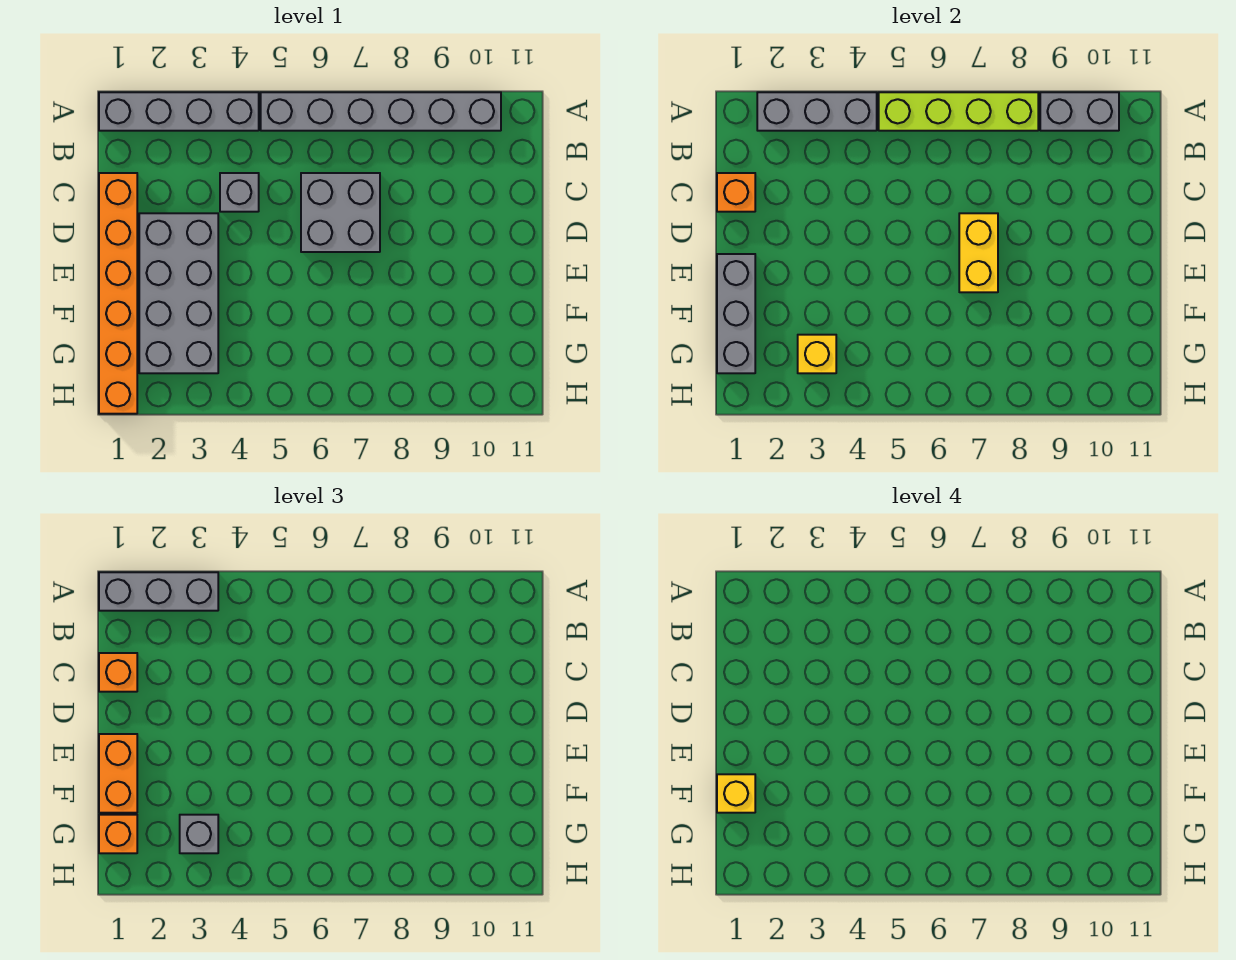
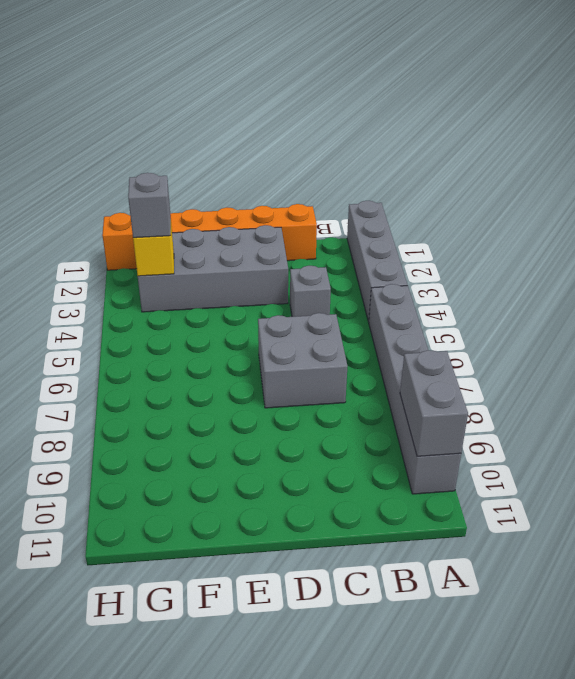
none -> grey brick A2:A4 level 2
none -> lime brick A5:A8 level 2
none -> orange brick C1 level 2

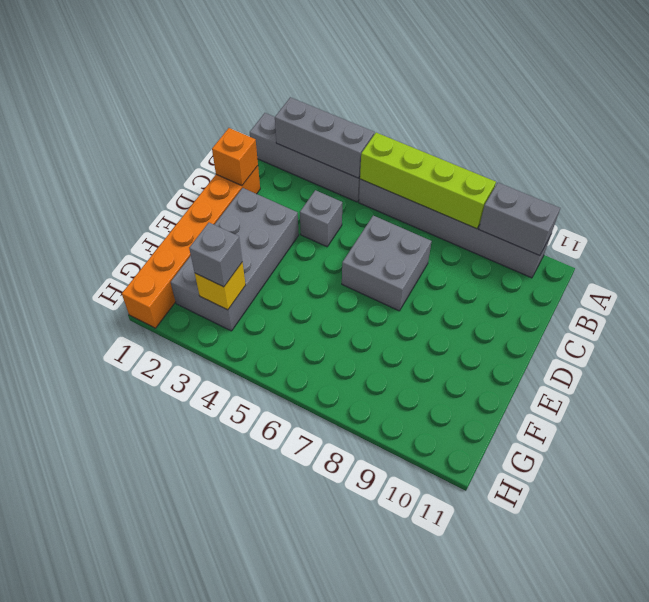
none -> yellow brick D7:E7 level 2
none -> grey brick E1:G1 level 2
none -> grey brick A1:A3 level 3

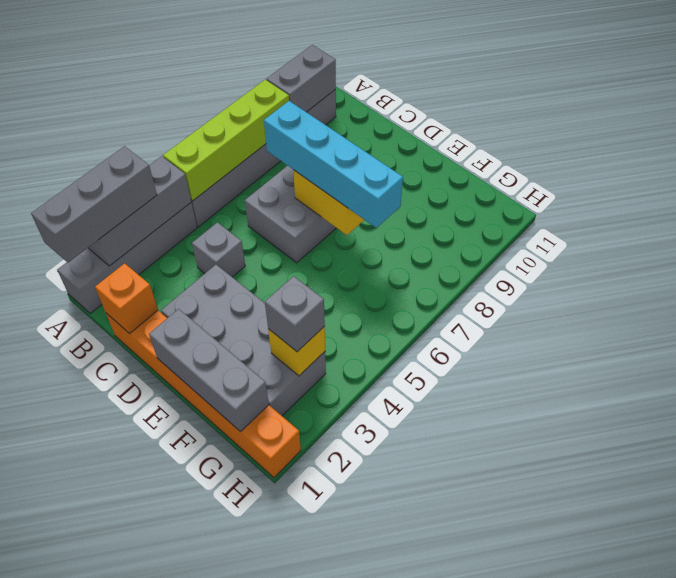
cyan brick C7:F7 level 3 -> none
none -> orange brick C1 level 3
none -> orange brick E1:F1 level 3
none -> orange brick G1 level 3

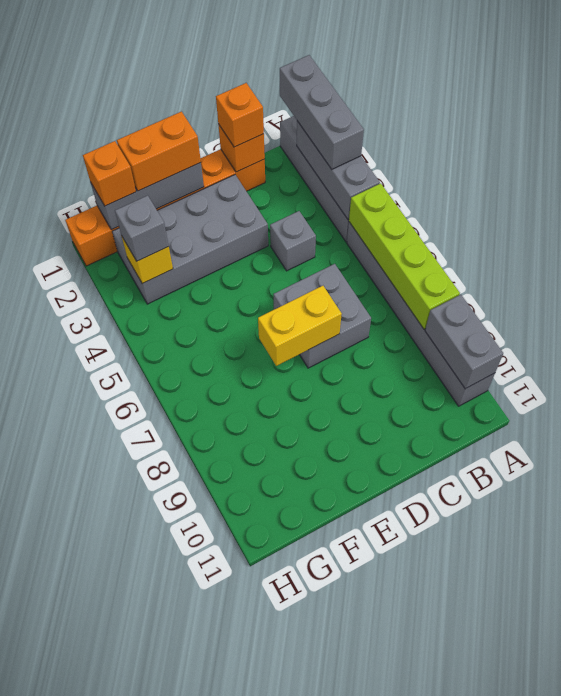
none -> yellow brick F1 level 4

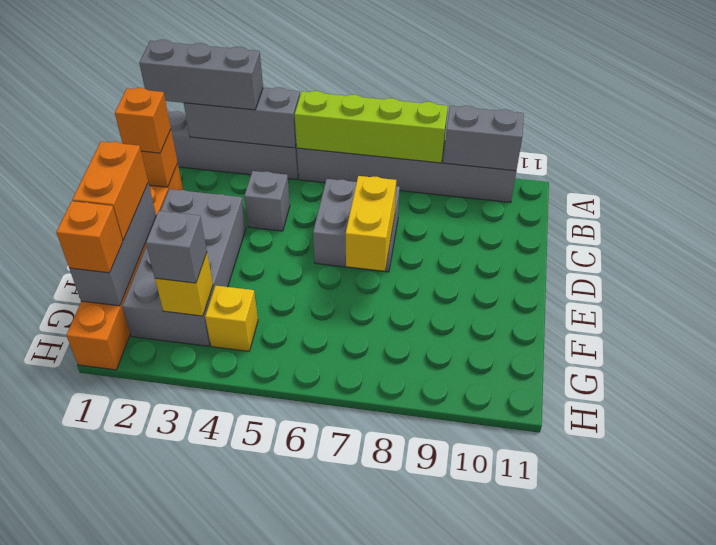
yellow brick G4 level 1 -> yellow brick F1 level 4

